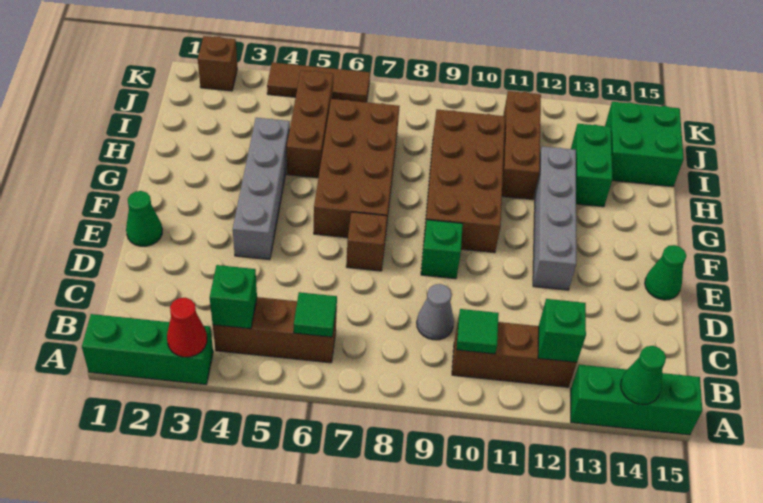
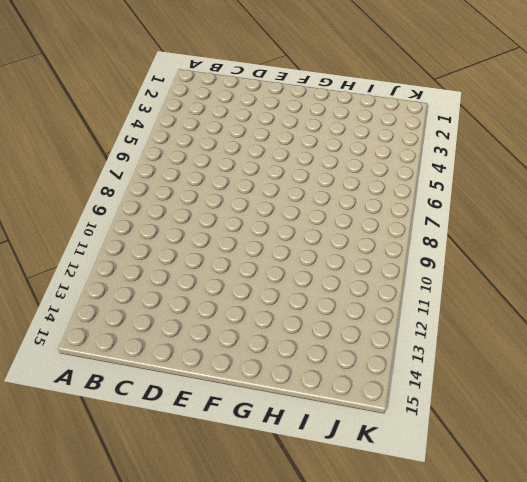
none -> green brick A1:A3 level 1
none -> green brick A13:A15 level 1
none -> brown brick B4:B6 level 1

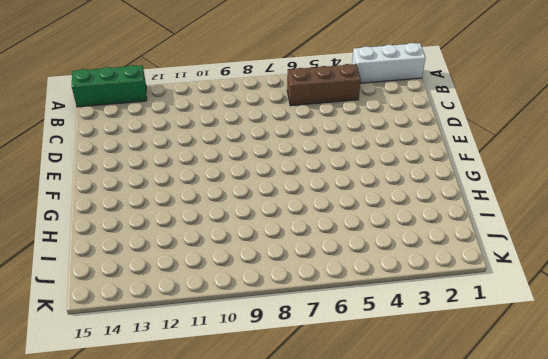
white brick A1:A3 level 1 -> green brick A1:A3 level 1
none -> brown brick B10:B12 level 1
none -> grey cone C9 level 1
none -> green cone E1 level 1

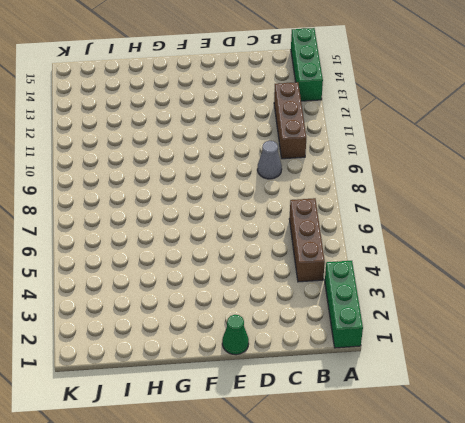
none -> grey brick E4:H4 level 1
none -> brown brick E7 level 1
none -> green brick E9 level 1

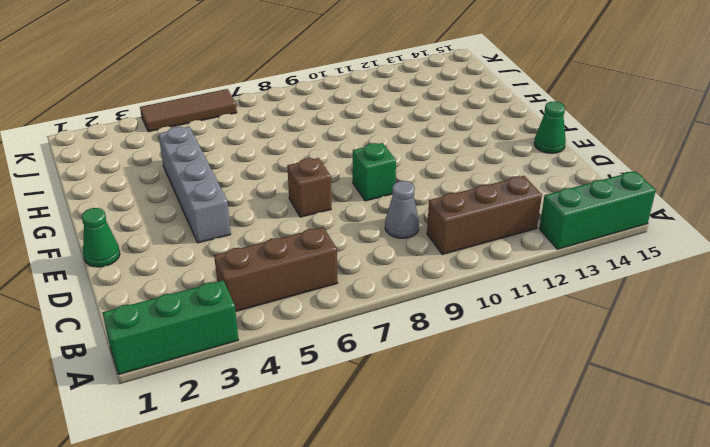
none -> grey brick E12:H12 level 1
none -> brown brick F6:I7 level 1
none -> brown brick F9:I10 level 1

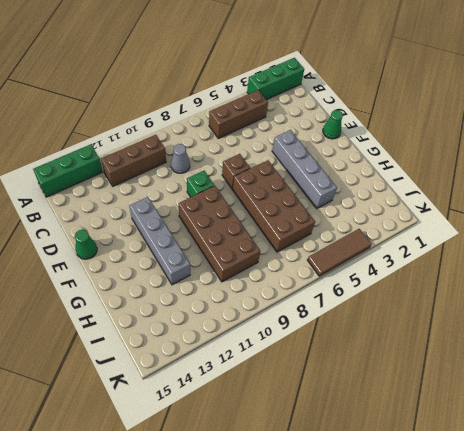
none -> brown brick H5:J5 level 1
none -> brown brick H11:J11 level 1
none -> green brick H13:I13 level 1

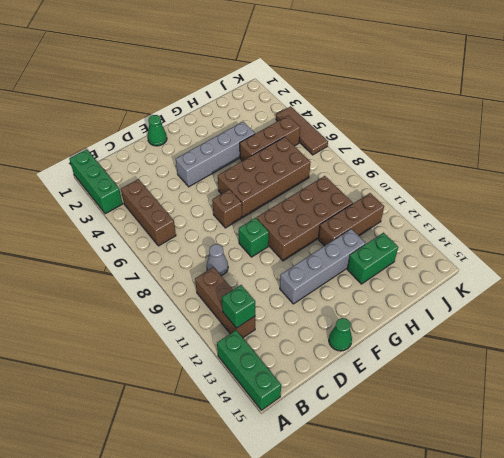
none -> green brick I14:J15 level 1
none -> brown brick K2 level 1
none -> red cone A3 level 2

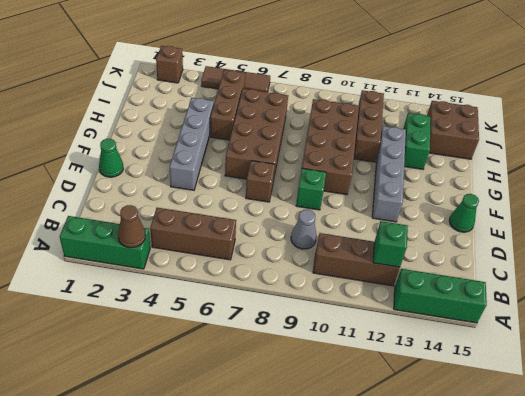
brown cone A3 level 2 -> red cone A3 level 2
brown brick I14:J15 level 1 -> green brick I14:J15 level 1
none -> green cone A14 level 2
none -> green brick B4 level 2
none -> green tile B6 level 2

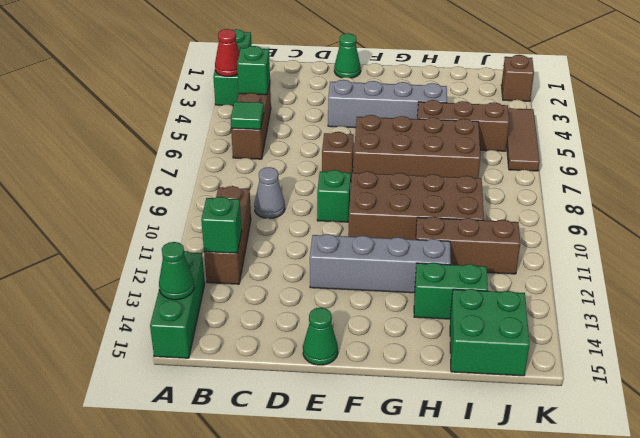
none -> green tile B10 level 2

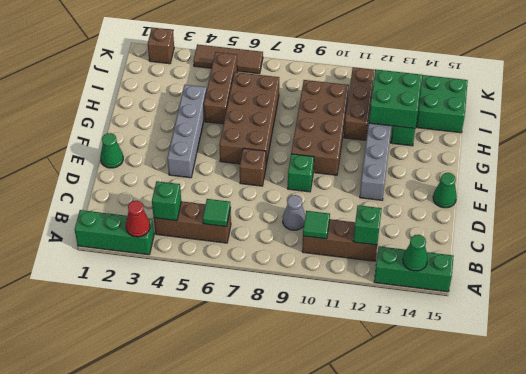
green brick H12:I13 level 2 -> none

